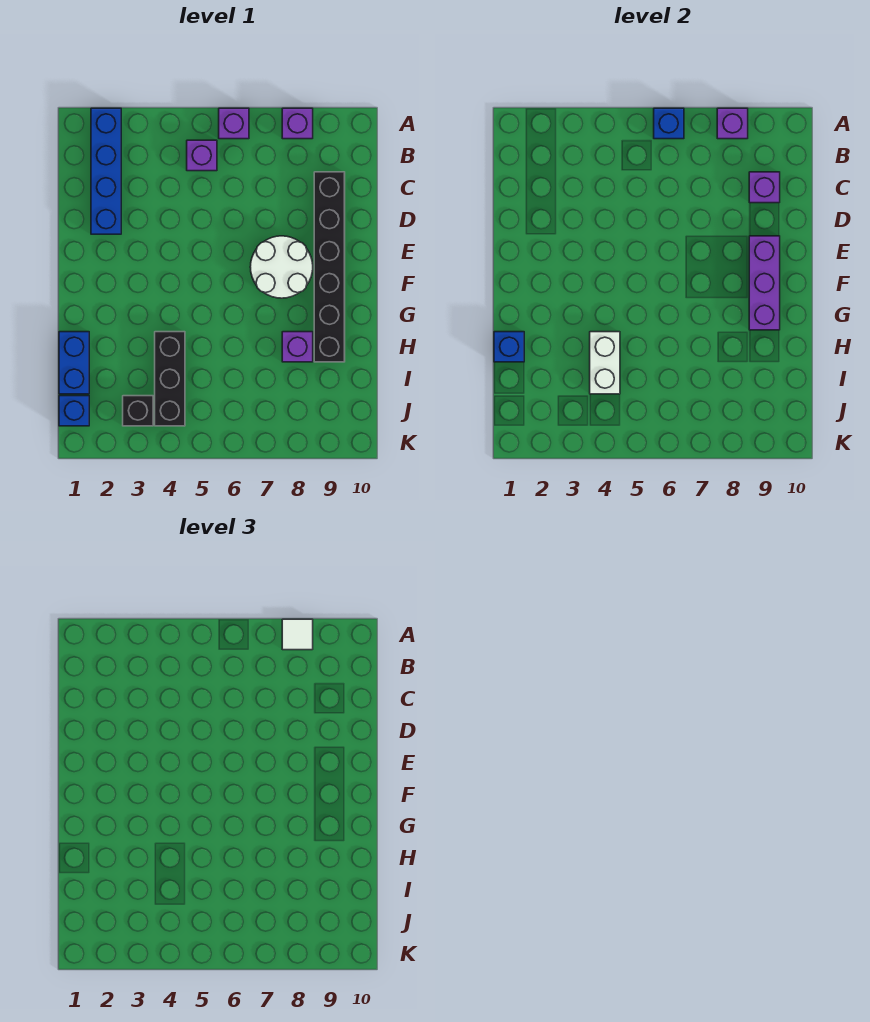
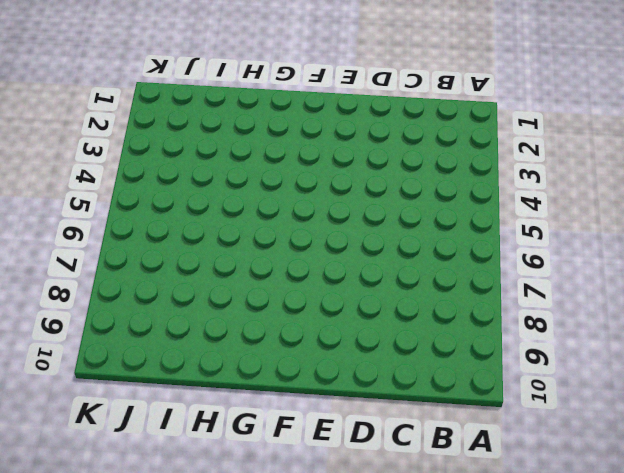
none -> blue brick A2:D2 level 1
none -> purple brick A6 level 1
none -> purple brick A8 level 1

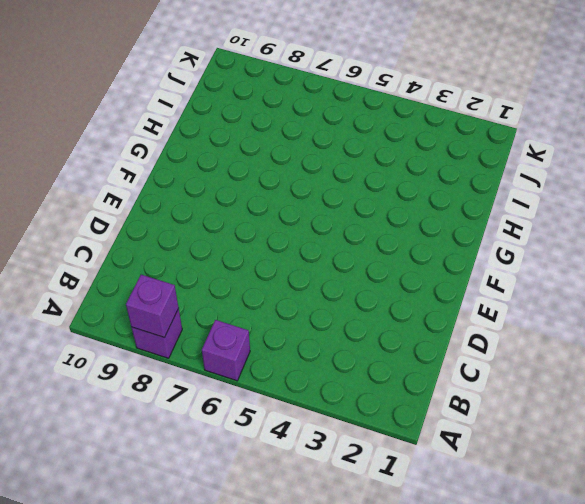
none -> blue brick A2:D2 level 1
none -> purple brick B5 level 1
none -> black brick C9:H9 level 1

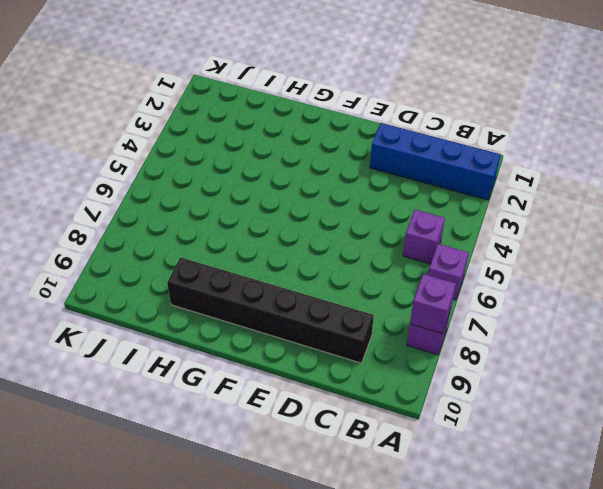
none -> white round brick E7:F8 level 1
none -> blue brick H1:I1 level 1
none -> black brick H4:J4 level 1

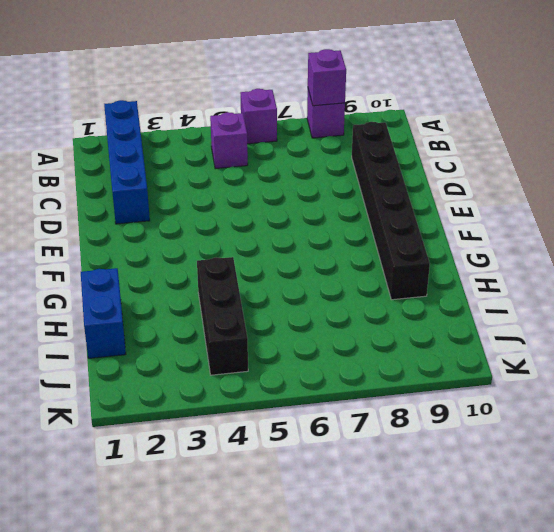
none -> white round brick E7:F8 level 1
none -> purple brick H8 level 1
none -> blue brick J1 level 1

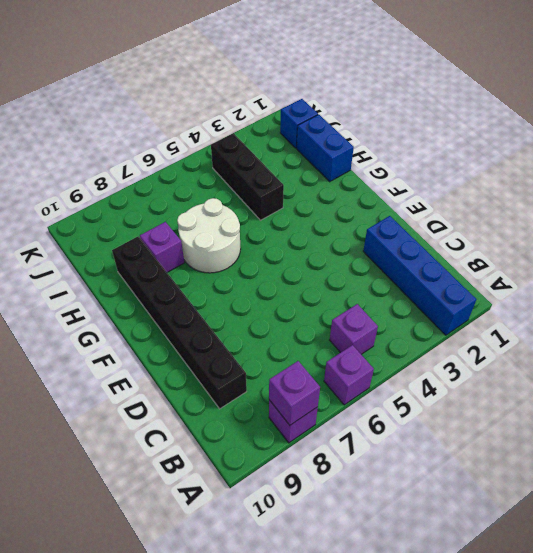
white round brick G6:H7 level 1 -> white round brick E7:F8 level 1
none -> black brick J3 level 1
none -> blue brick A6 level 2
none -> purple brick C9 level 2

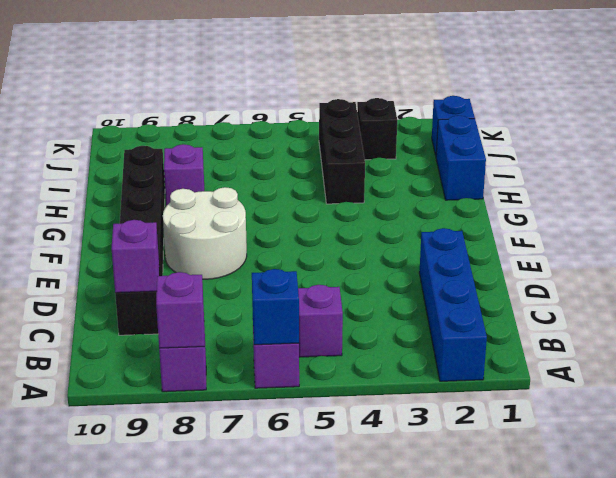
none -> purple brick E9:G9 level 2
none -> blue brick H1 level 2
none -> white brick H4:I4 level 2

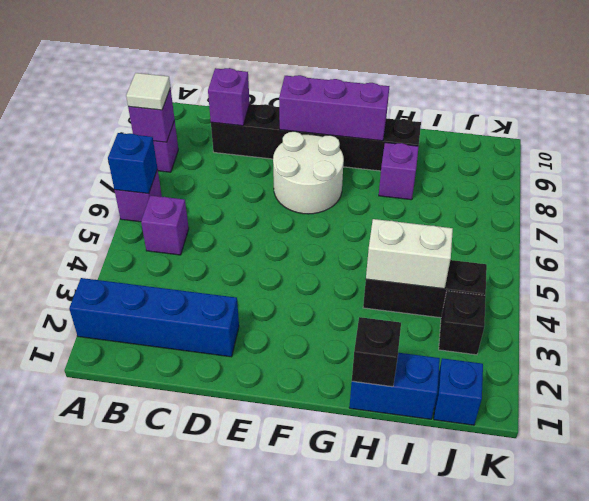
black brick H1 level 2 -> blue brick H1 level 2

